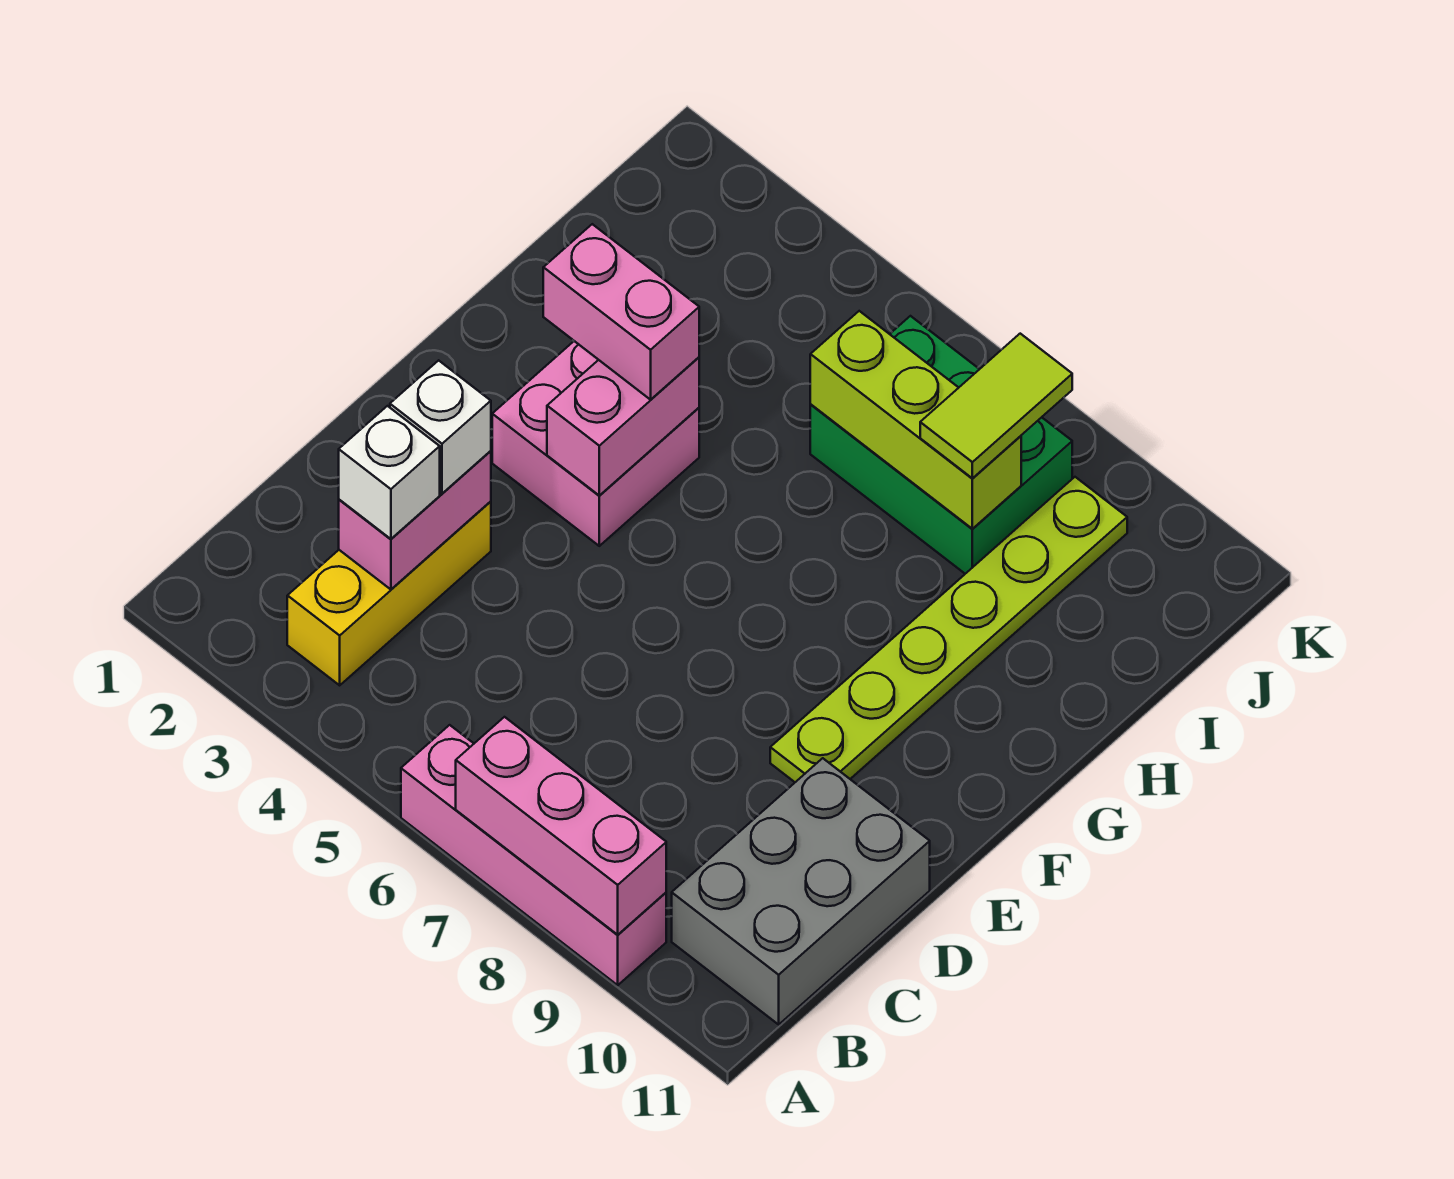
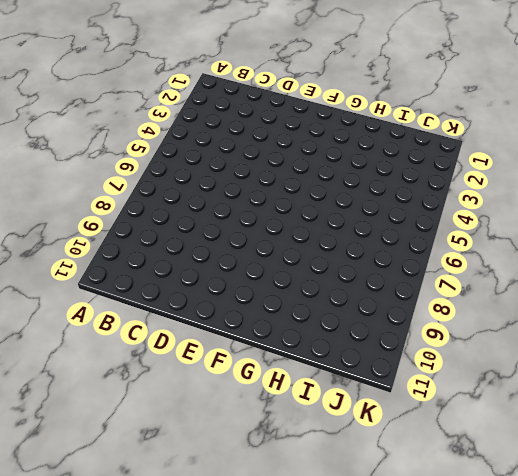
none -> pink brick A6:A9 level 1
none -> yellow brick B3:D3 level 1
none -> grey brick B10:D11 level 1

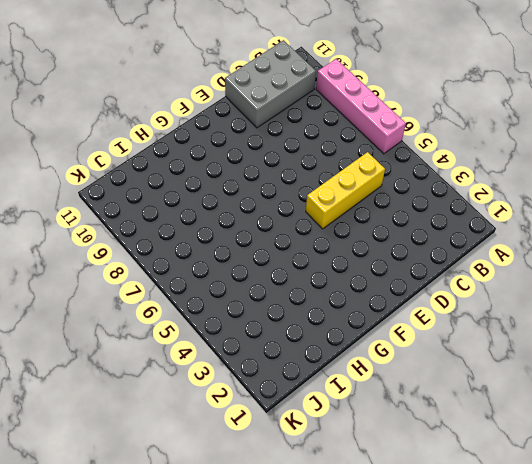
yellow brick C5:E5 level 1 -> yellow brick B3:D3 level 1
none -> lime plate E9:J9 level 1
none -> pink brick F3:G4 level 1
none -> green brick I6:J8 level 1

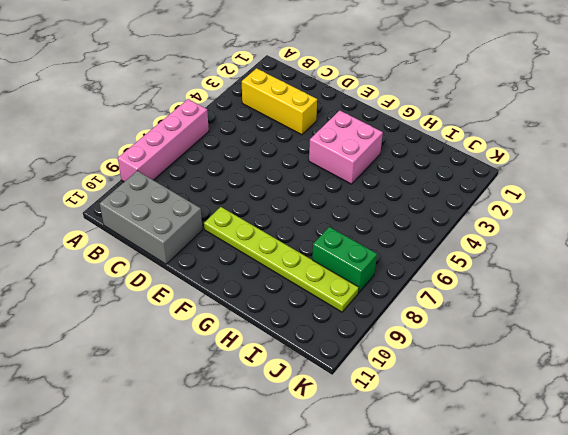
green brick I8:J8 level 1 -> green brick I6:J8 level 1
none -> pink brick A7:A9 level 2
none -> pink brick C3:D3 level 2
none -> pink brick F4:G4 level 2

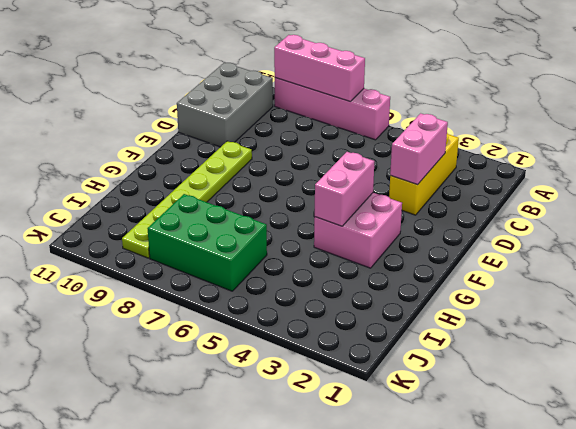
none -> lime brick I6:I8 level 2
none -> white brick C3 level 3
none -> white brick D3 level 3

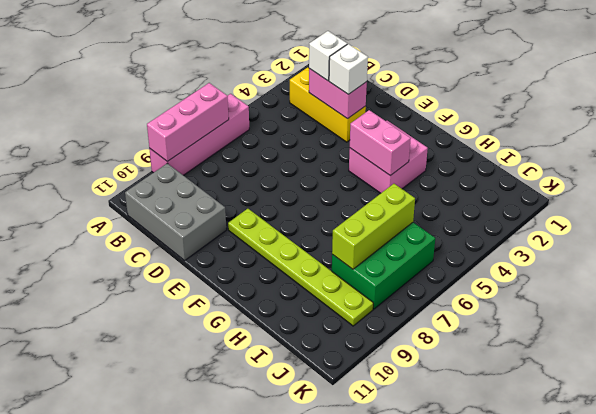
none -> pink brick G3:G4 level 3
none -> lime tile I8:J8 level 3

